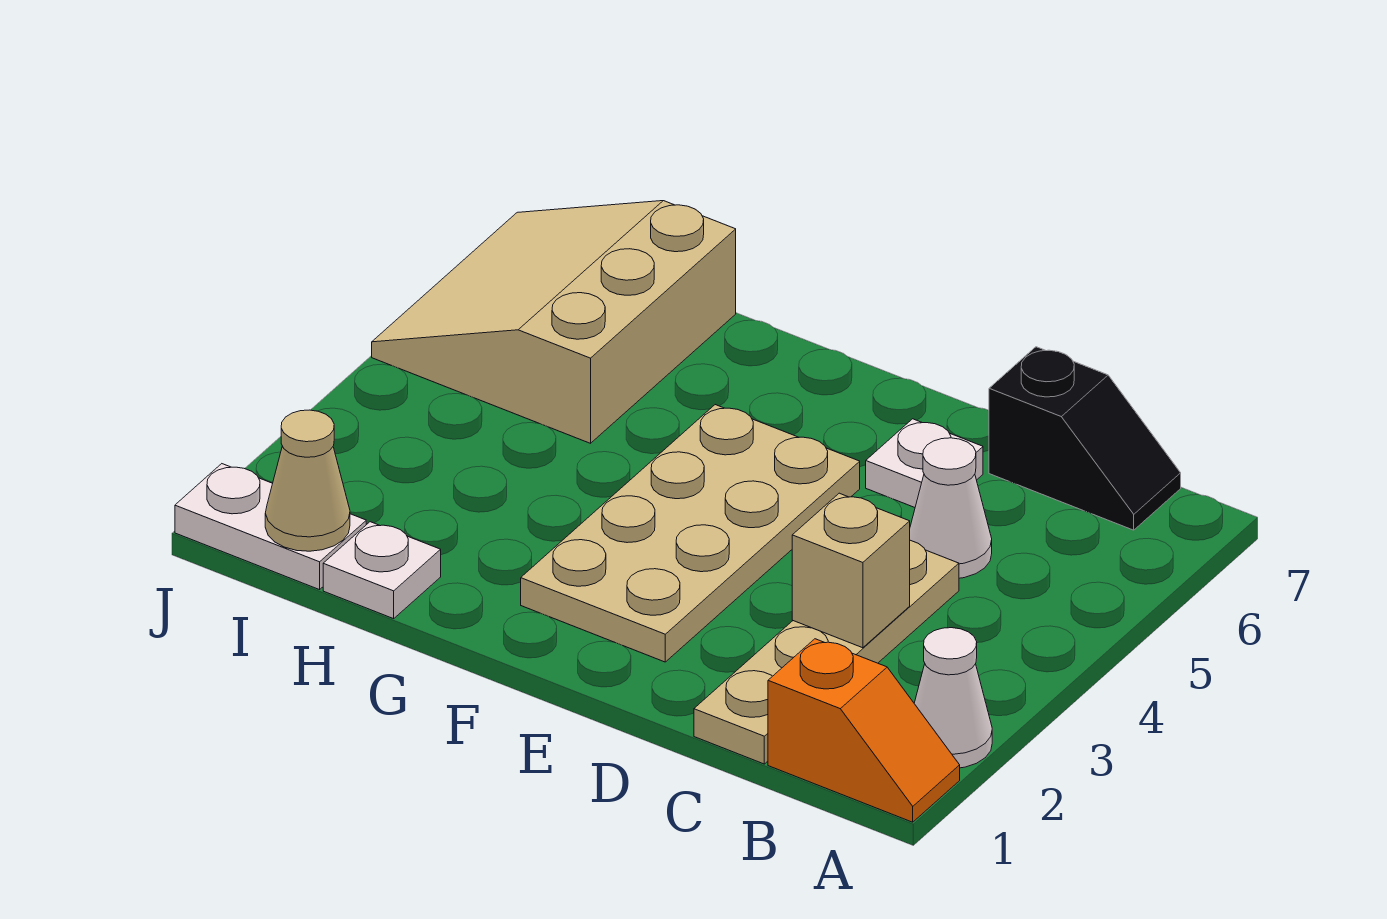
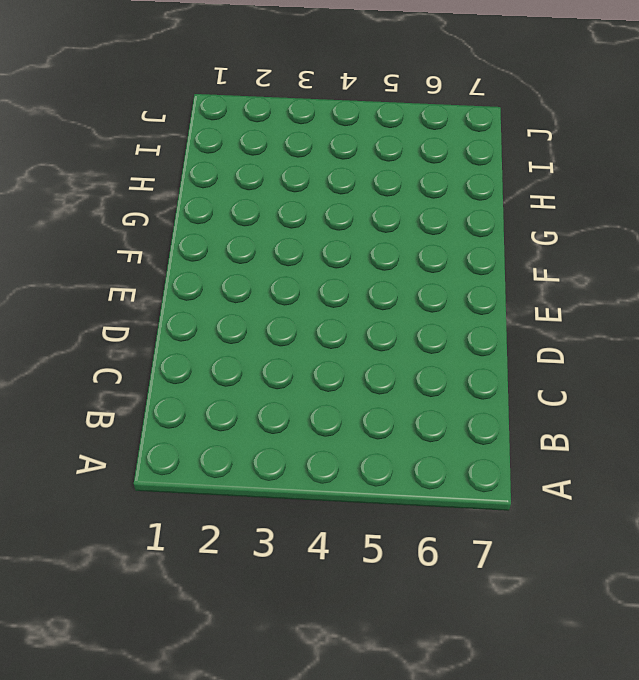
none -> orange slope A1:B1 level 1 top B
none -> white cone A2 level 1
none -> black slope B7:C7 level 1 top C

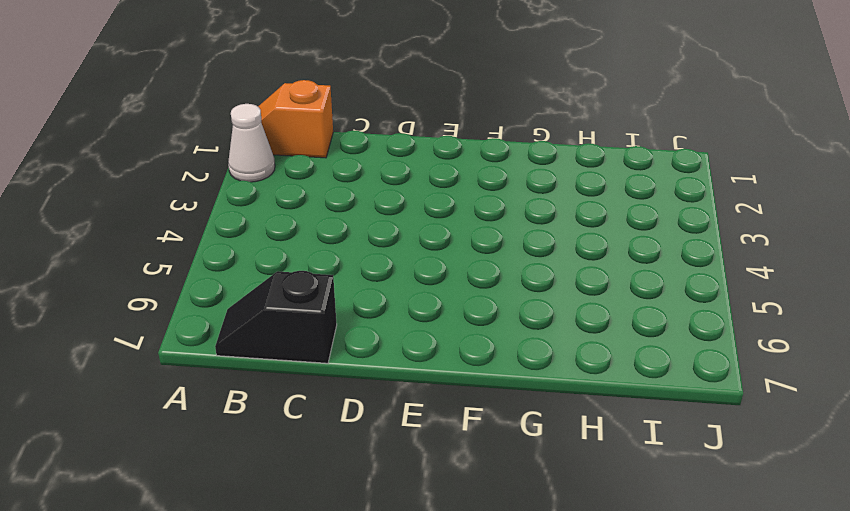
none -> tan plate C1:C4 level 1
none -> white cone C5 level 1
none -> white plate D6 level 1

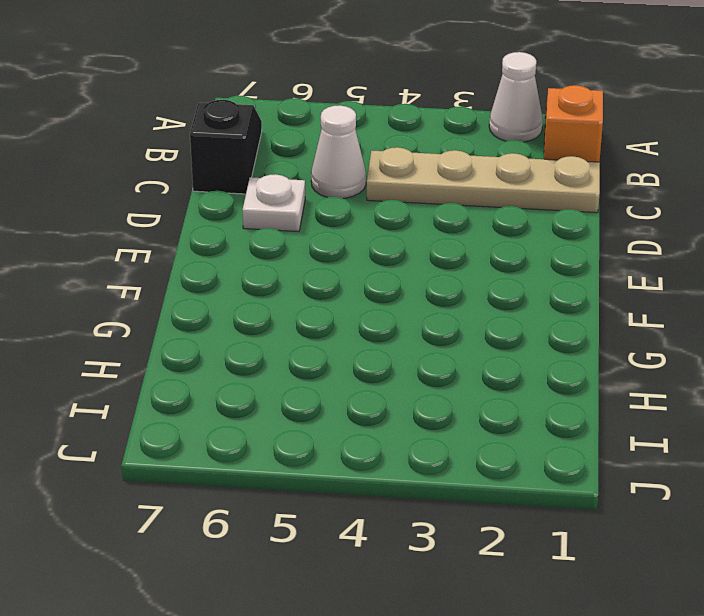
none -> tan plate E2:F5 level 1
none -> white plate H1 level 1
none -> tan slope H5:J7 level 1 top H

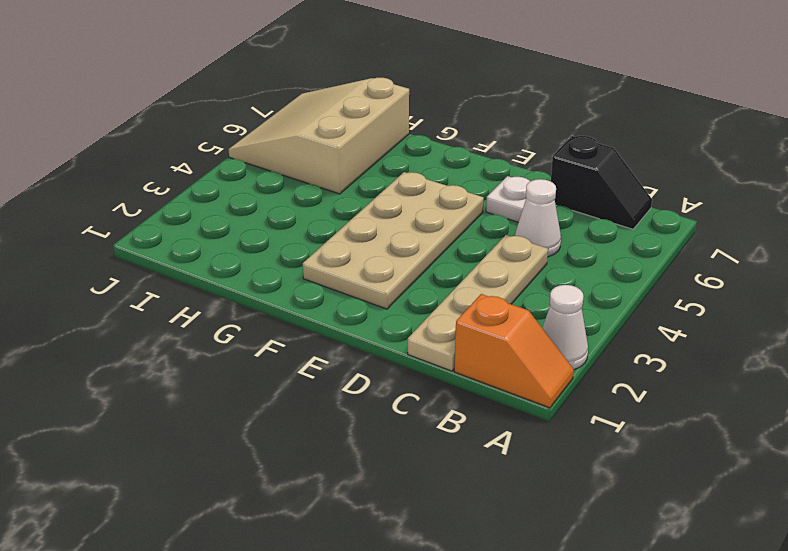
none -> white plate H1 level 1
none -> white plate I1:J1 level 1
none -> tan brick C3 level 2

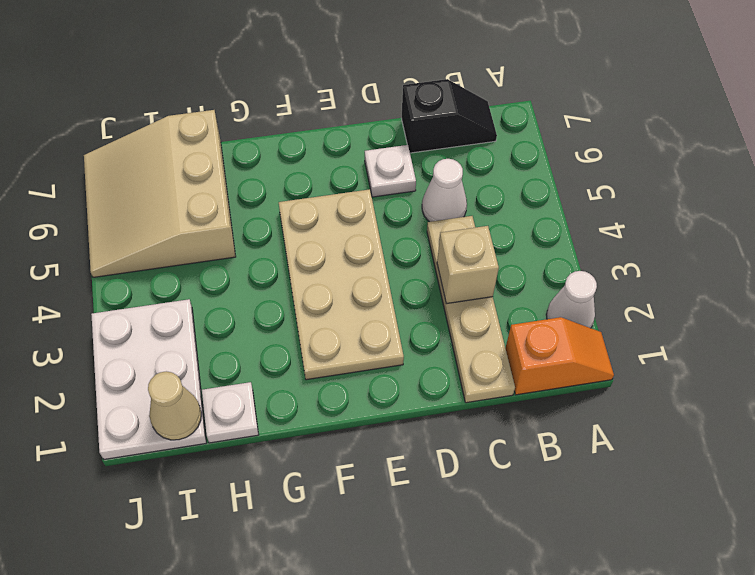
white plate I1:J3 level 1 -> white plate I1:J1 level 1

